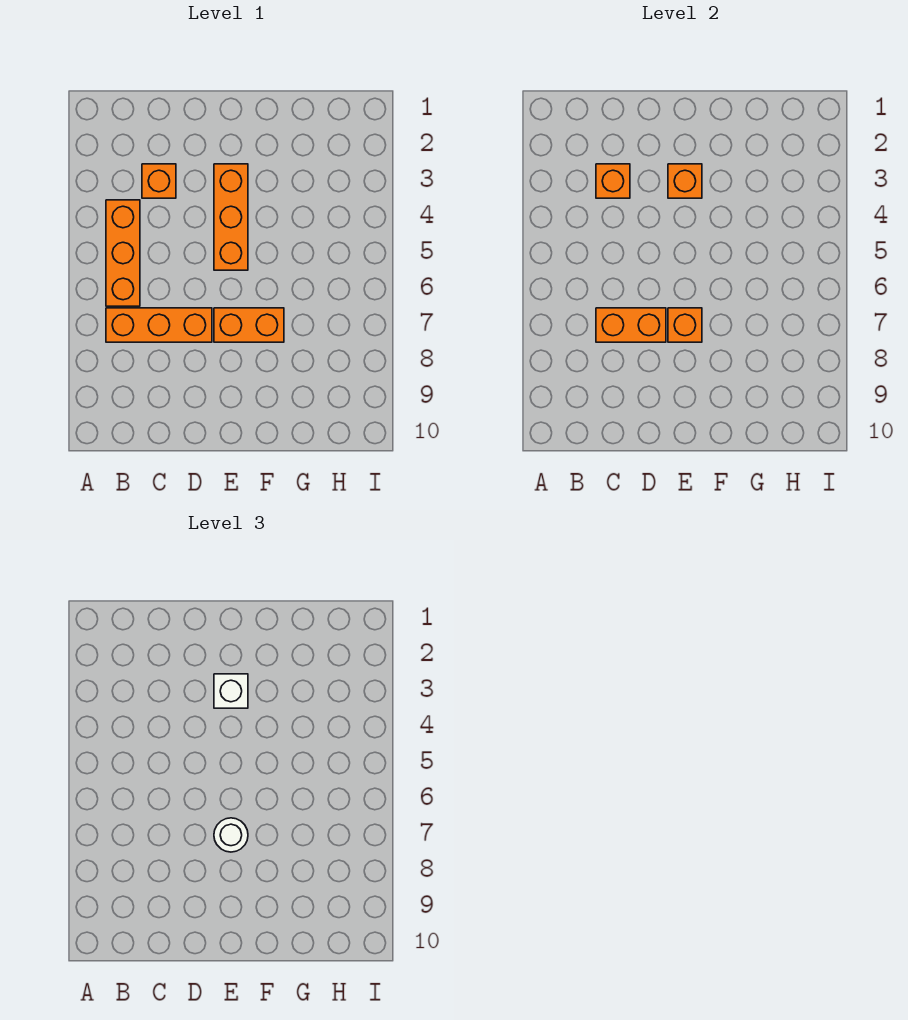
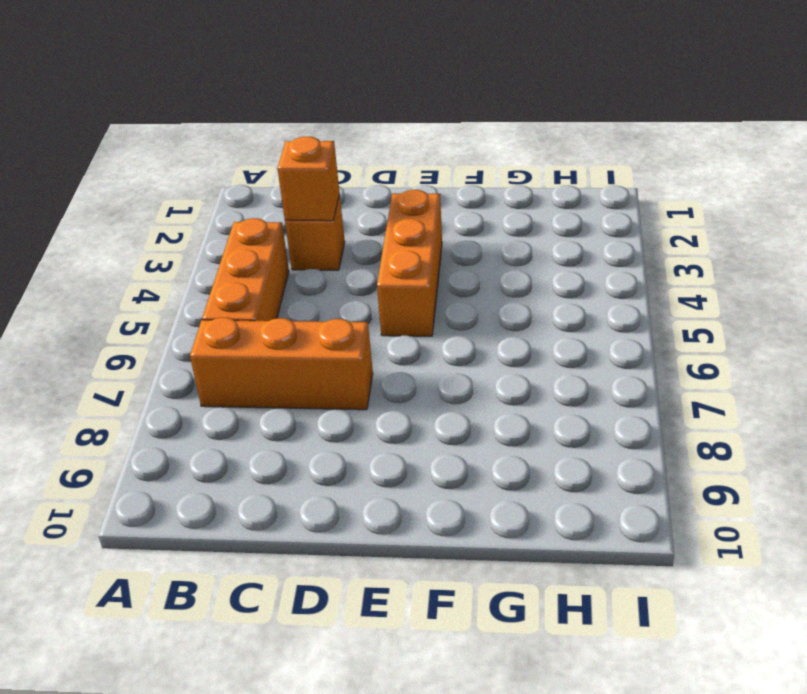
none -> orange brick E7:F7 level 1
none -> orange brick C7:D7 level 2

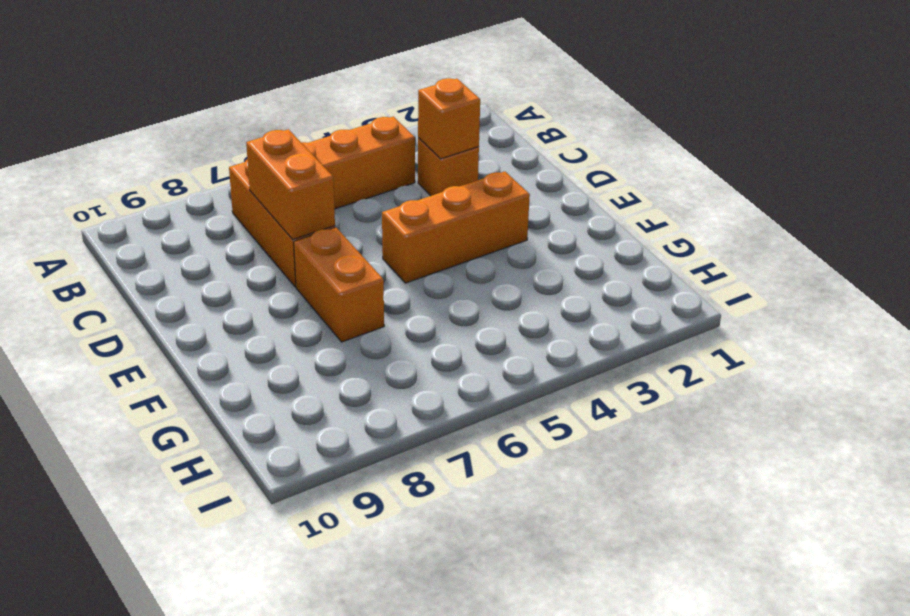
none -> orange brick E3 level 2
none -> orange brick E7 level 2

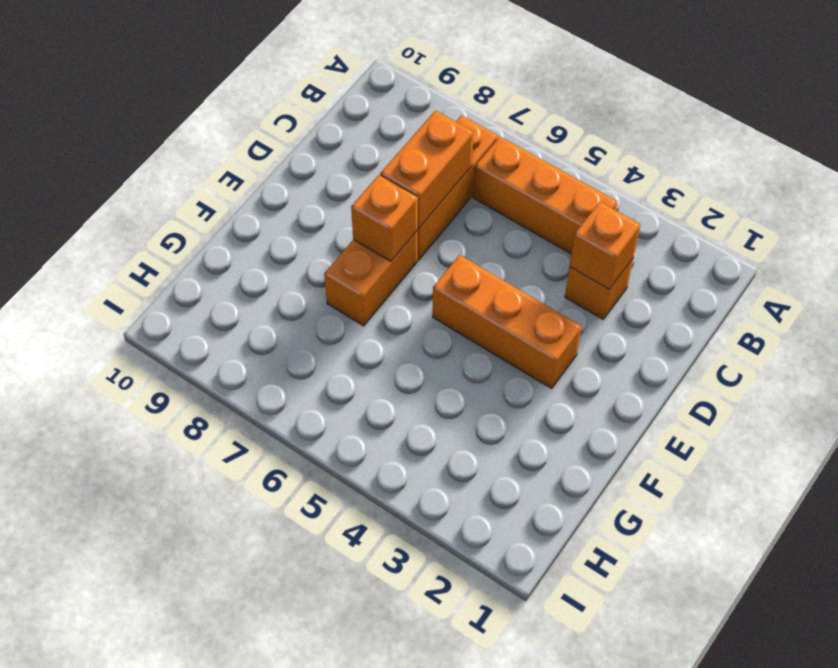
none -> orange brick E3 level 2
none -> white brick E3 level 3

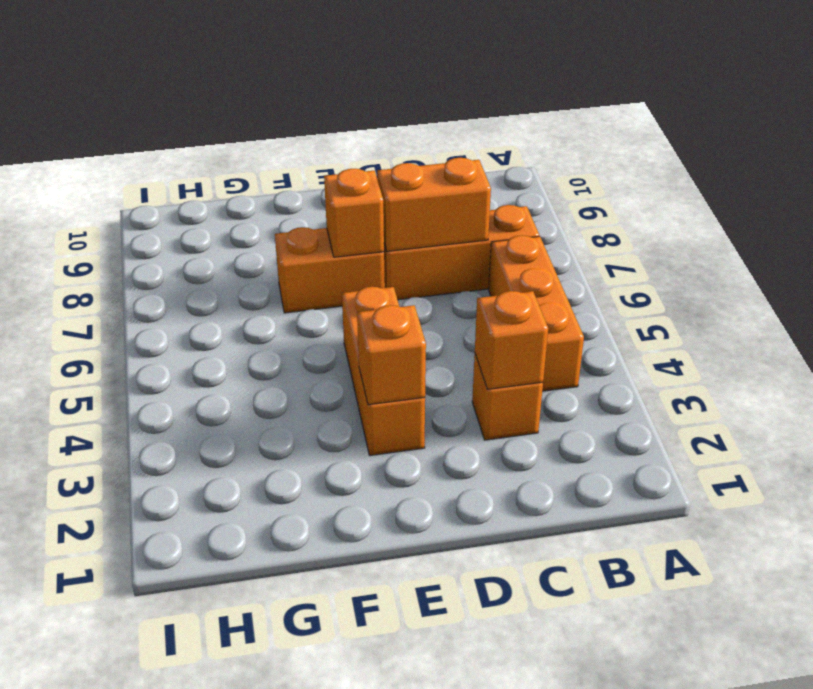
none -> white brick E3 level 3
none -> white round brick E7 level 3

